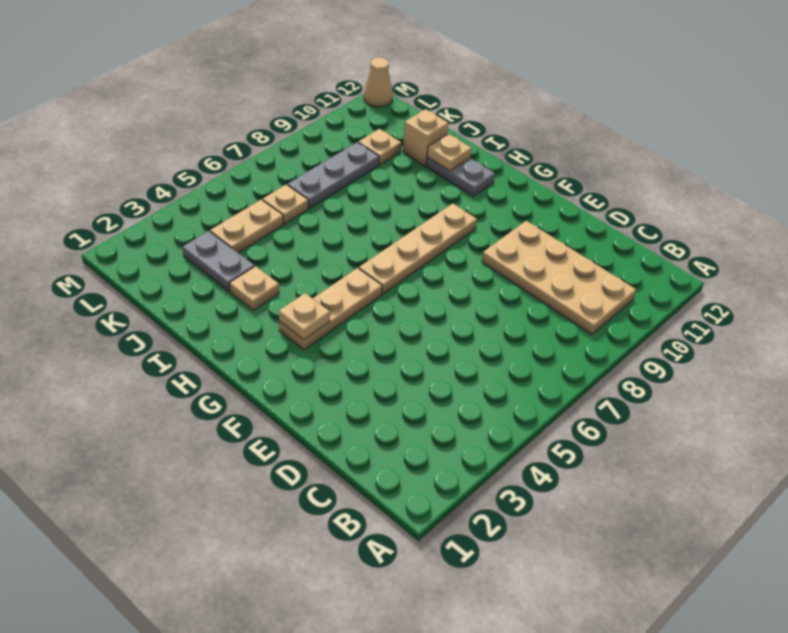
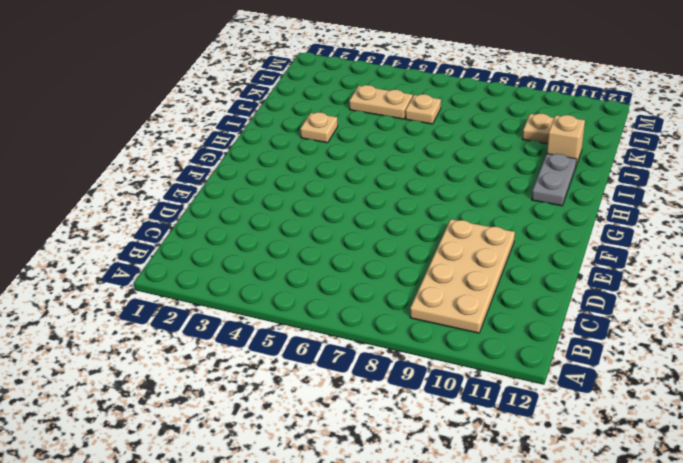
none -> tan plate G3:G5 level 1
none -> tan plate G6:G9 level 1
none -> grey plate J3:K3 level 1

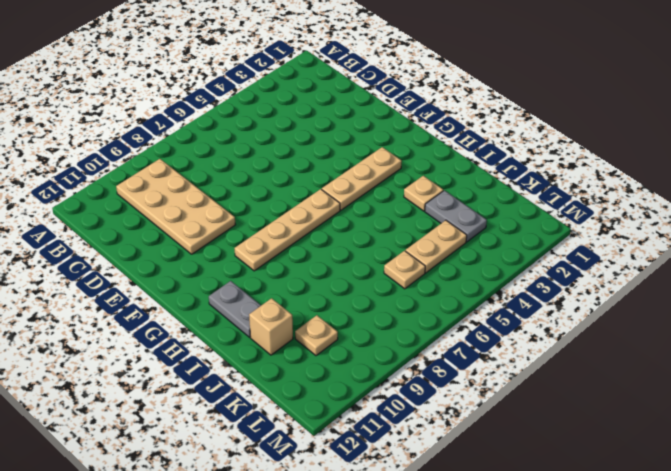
none -> grey plate K7:K9 level 1
none -> tan cone M12 level 1
none -> tan plate G3 level 2

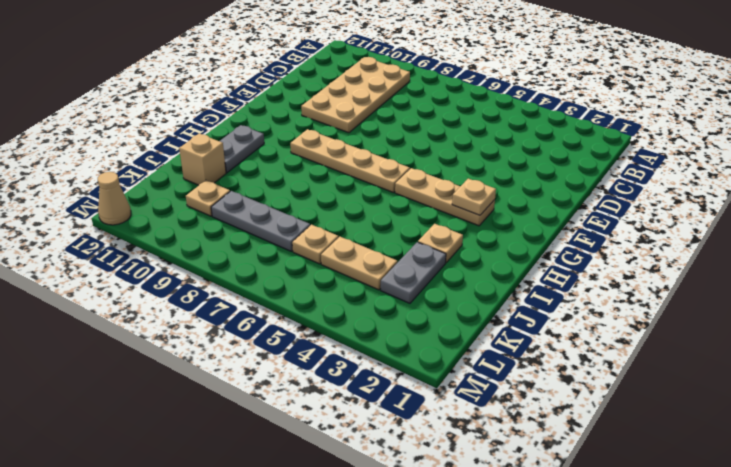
none -> tan plate I11 level 2

